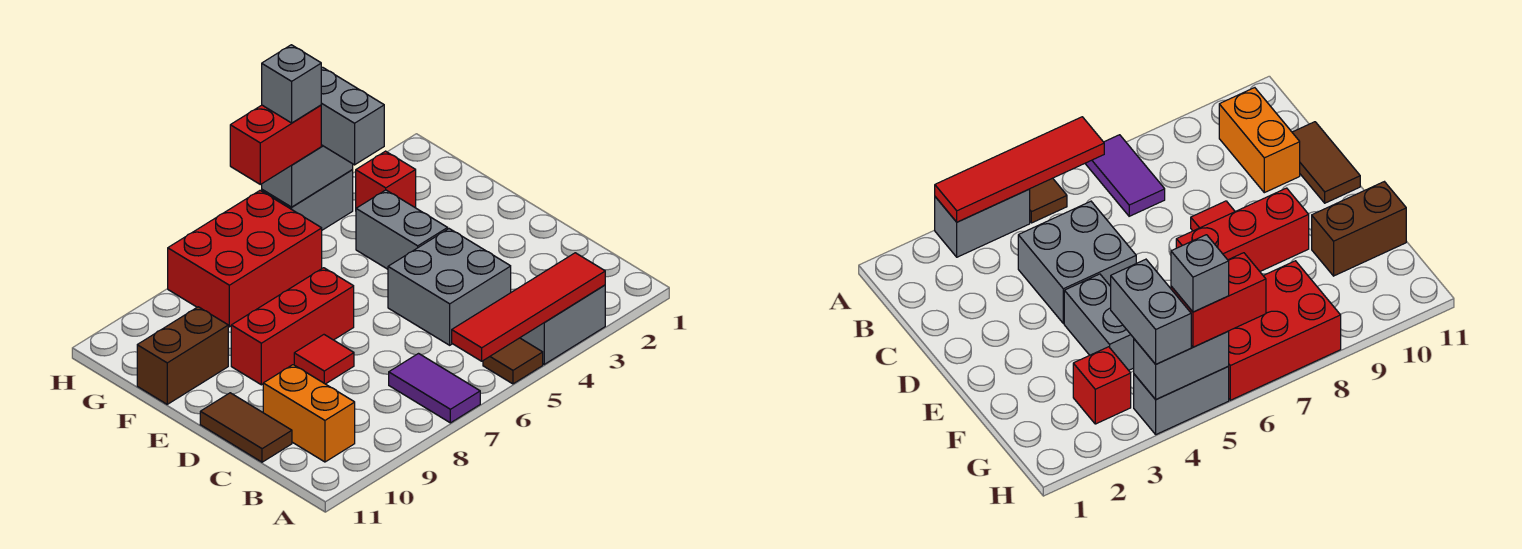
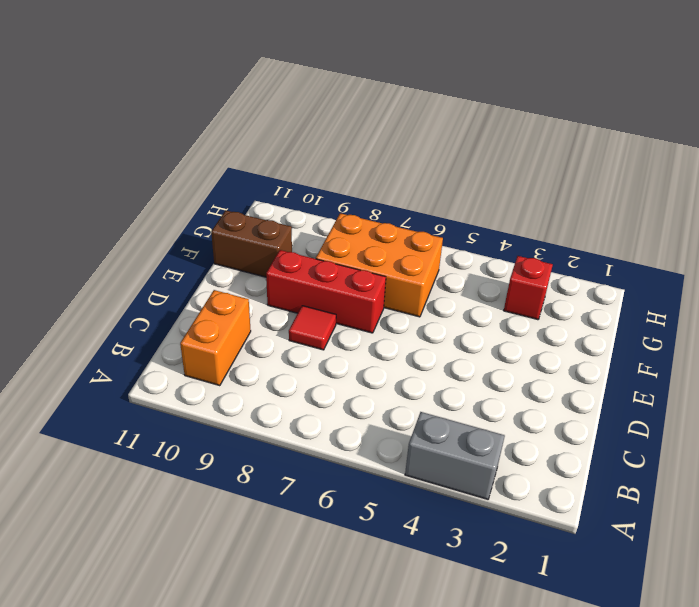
orange brick F6:G8 level 1 -> red brick G6:H8 level 1
none -> brown tile A5 level 1
none -> purple tile A7:B7 level 1
none -> grey brick C4:D5 level 1

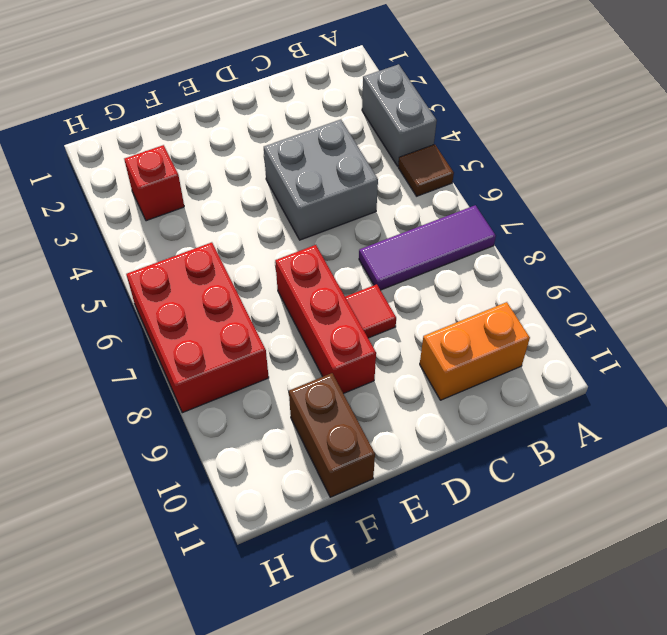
purple tile A7:C7 level 1 -> purple tile A7:B7 level 1
none -> brown tile C11:D11 level 1
none -> grey brick E4:F4 level 1
none -> grey brick H4:H5 level 1

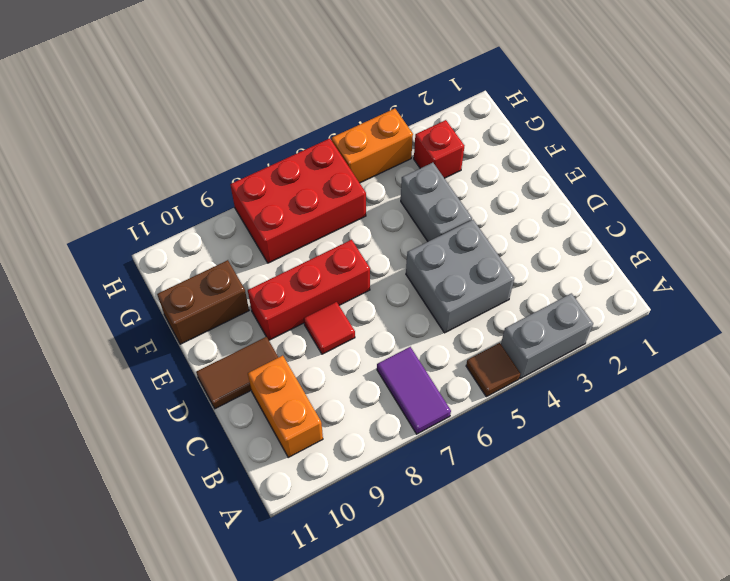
brown tile D10:D11 level 1 -> brown tile C11:D11 level 1
orange brick H4:H5 level 1 -> grey brick H4:H5 level 1
none -> red tile A3:A6 level 2
none -> grey brick H4:H5 level 2
none -> grey brick G4:H4 level 3

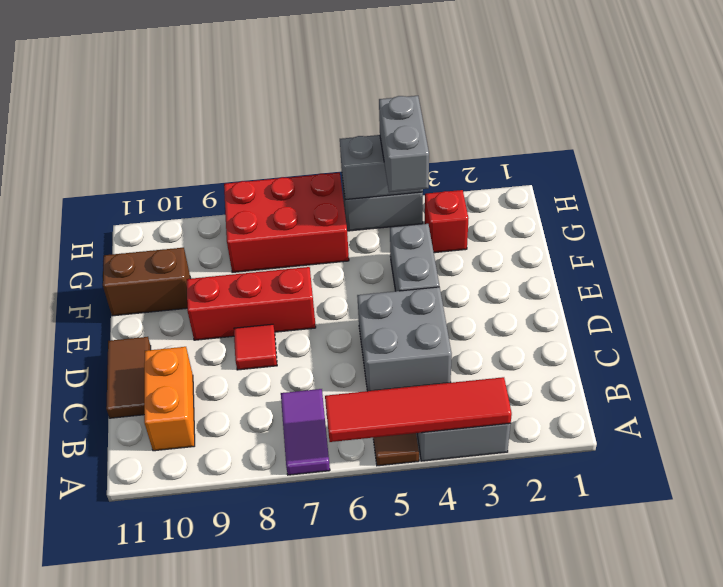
none -> red brick H5:H6 level 3
none -> grey brick H5 level 4

